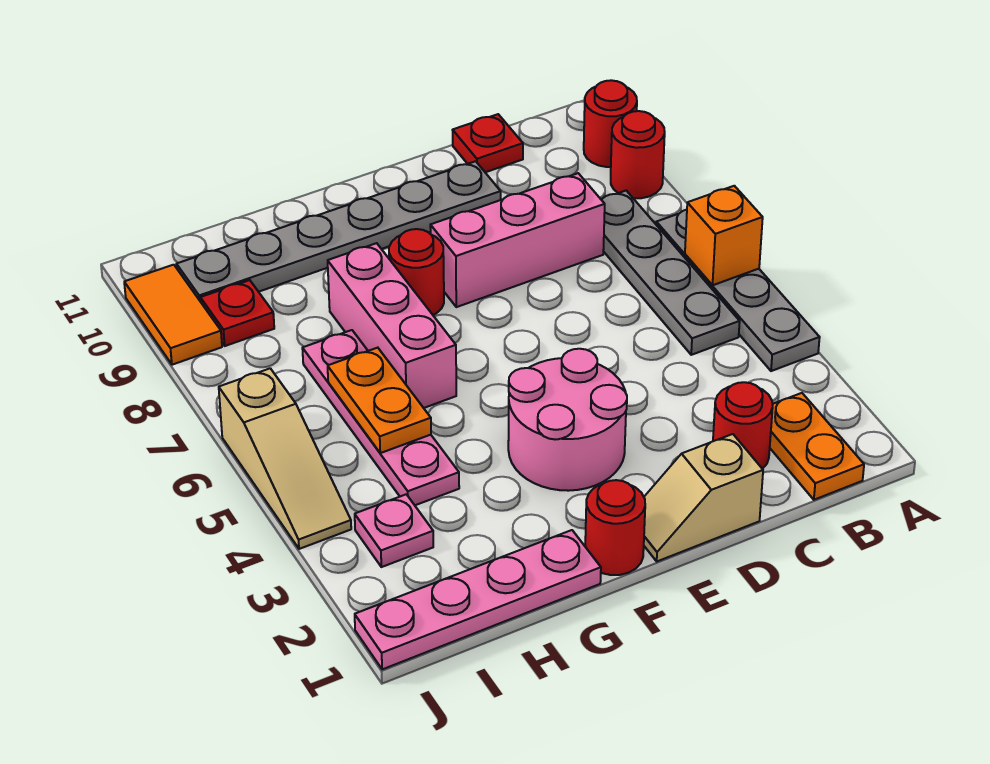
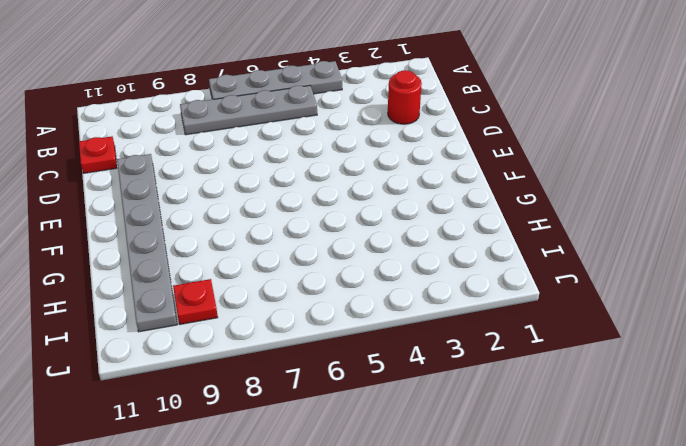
none -> red round brick A9 level 1
none -> red round brick A10 level 1
none -> orange plate B1:B2 level 1

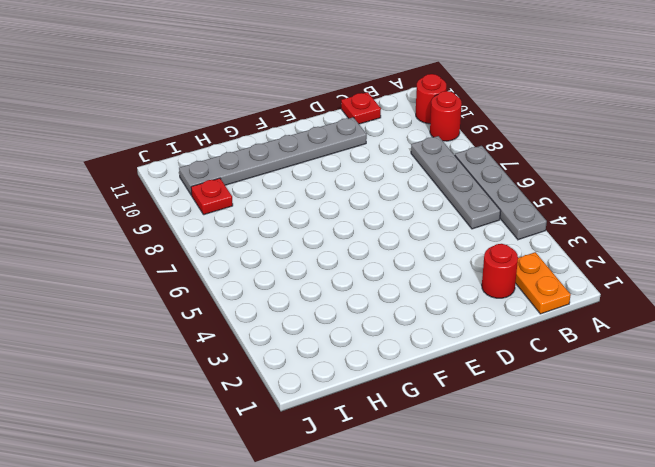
none -> pink brick C8:E8 level 1
none -> tan slope D1:E1 level 1 top D
none -> pink round brick E3:F4 level 1

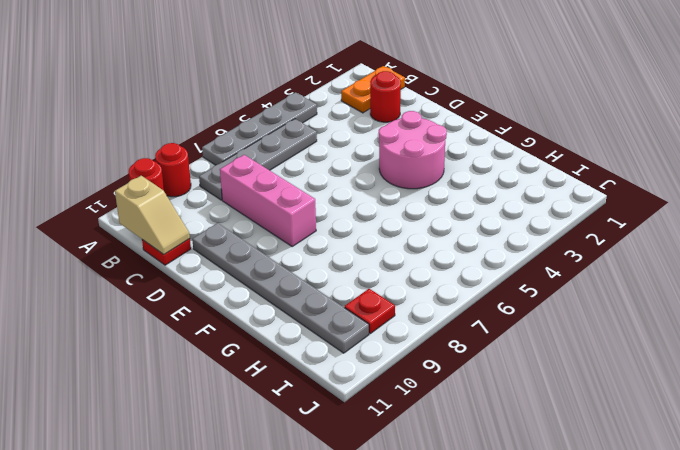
tan slope B11:C11 level 2 top B -> tan slope D1:E1 level 1 top D
none -> red round brick F1 level 1
none -> red round brick F8 level 1
none -> pink plate G1:J1 level 1

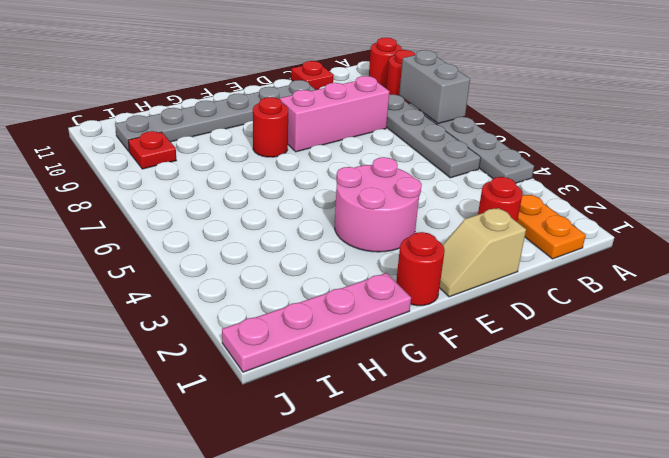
grey brick A7:A8 level 2 -> none
none -> pink brick G6:G8 level 1
none -> pink plate H4:H7 level 1
none -> pink plate I3 level 1

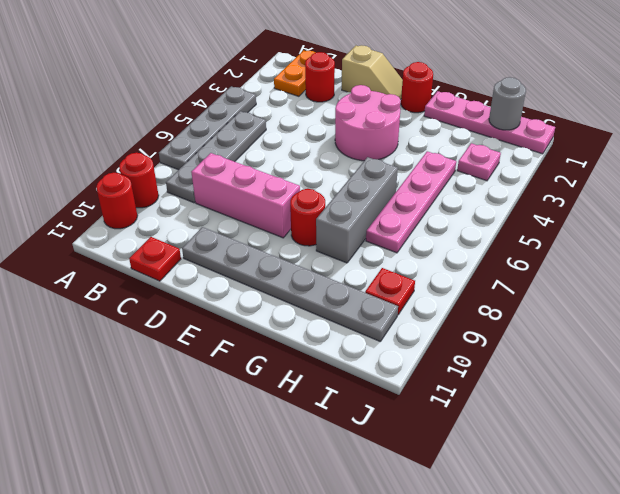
grey brick G6:G8 level 1 -> pink brick G6:G8 level 1
grey round brick I1 level 2 -> none
none -> tan slope J4:J6 level 1 top 6
none -> orange tile J9:J10 level 1
none -> orange brick A6 level 2

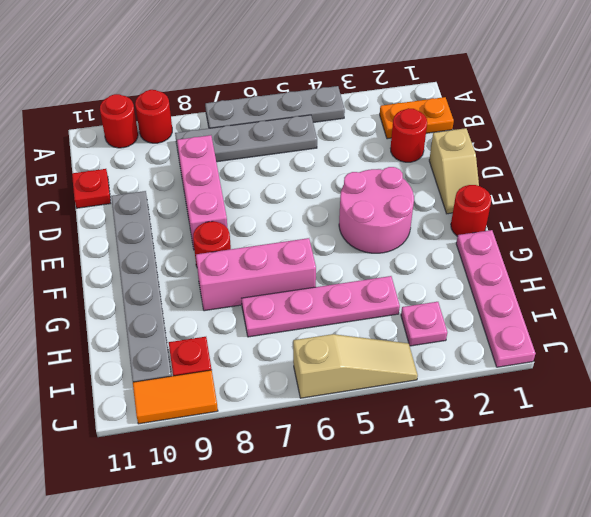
none -> orange brick A6 level 2
none -> orange plate H5:H6 level 2

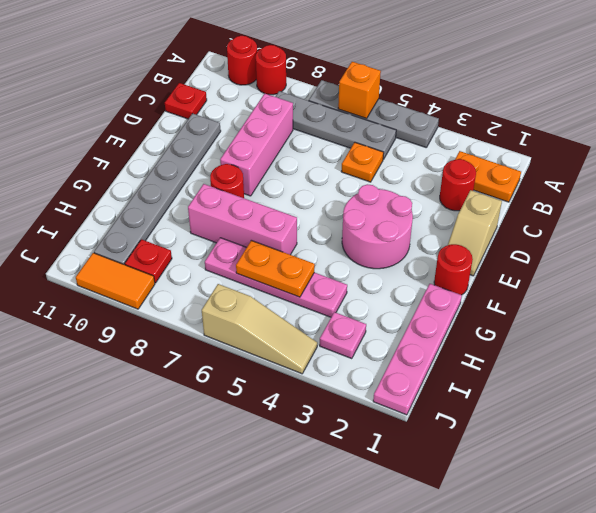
orange plate C5 level 1 -> none

